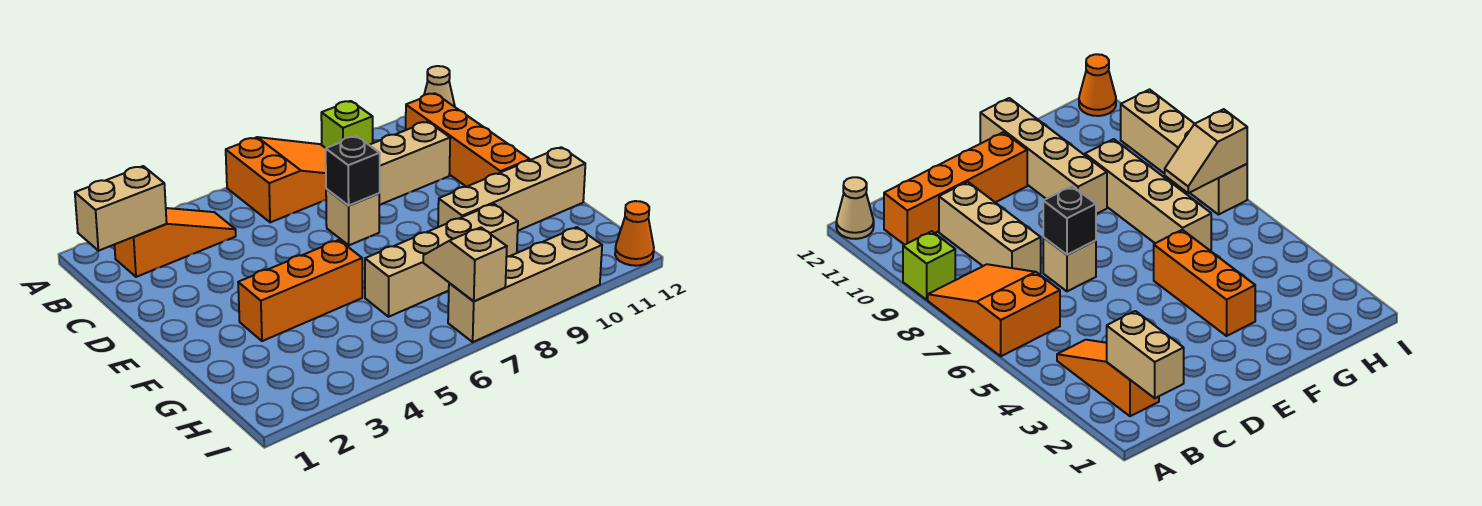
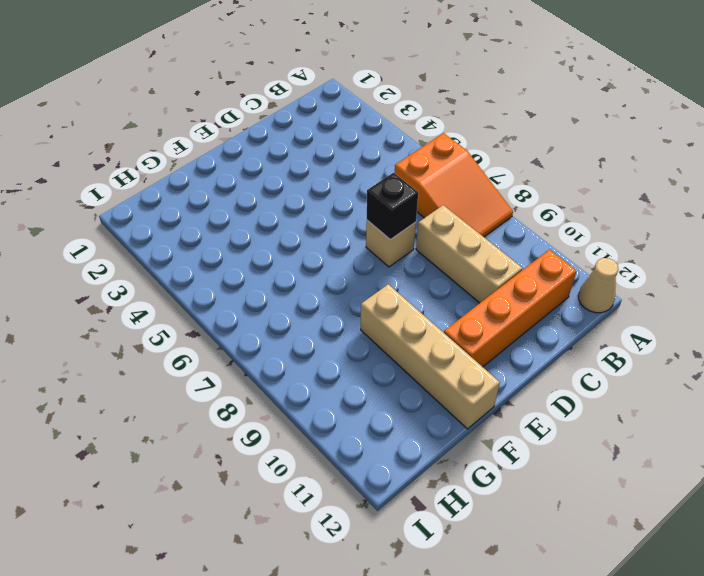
none -> lime brick A9 level 1
none -> orange slope B2:B4 level 1 top 2
none -> orange brick F3:F5 level 1

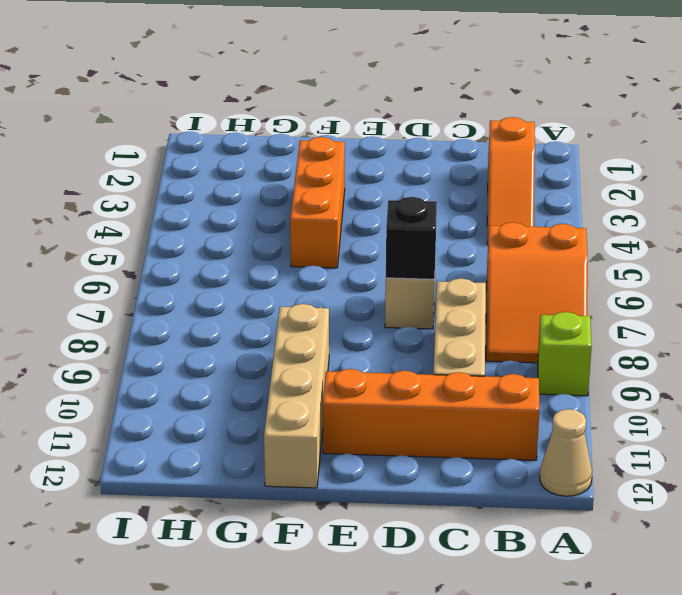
none -> tan brick G6:G9 level 1
none -> tan brick I7:I10 level 1
none -> orange cone I12 level 1

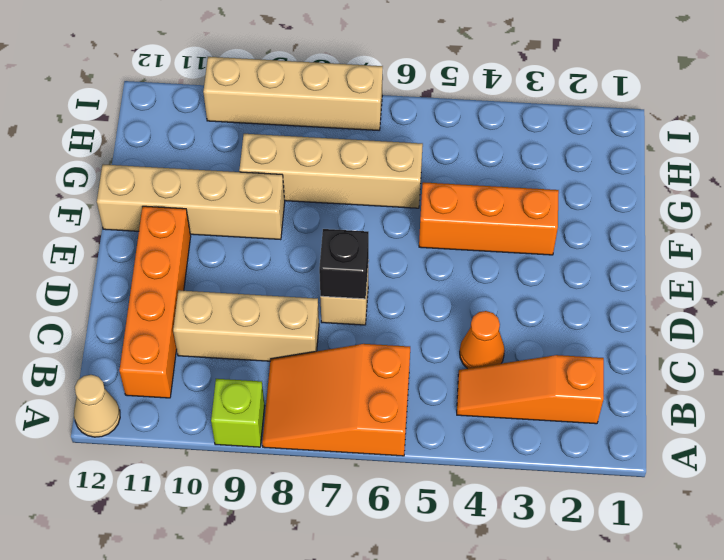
orange cone C4 level 1 -> orange cone I12 level 1
none -> tan brick B1:B2 level 2
none -> tan slope H7:I7 level 2 top I

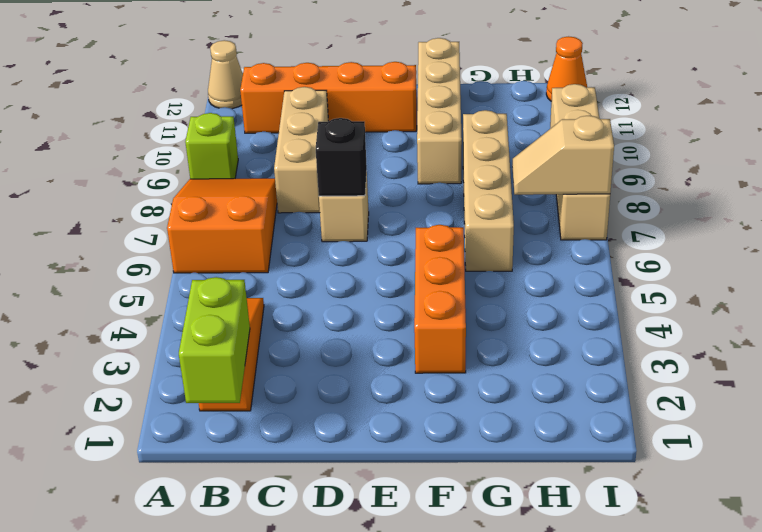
lime brick B1:B2 level 2 -> tan brick B1:B2 level 2

